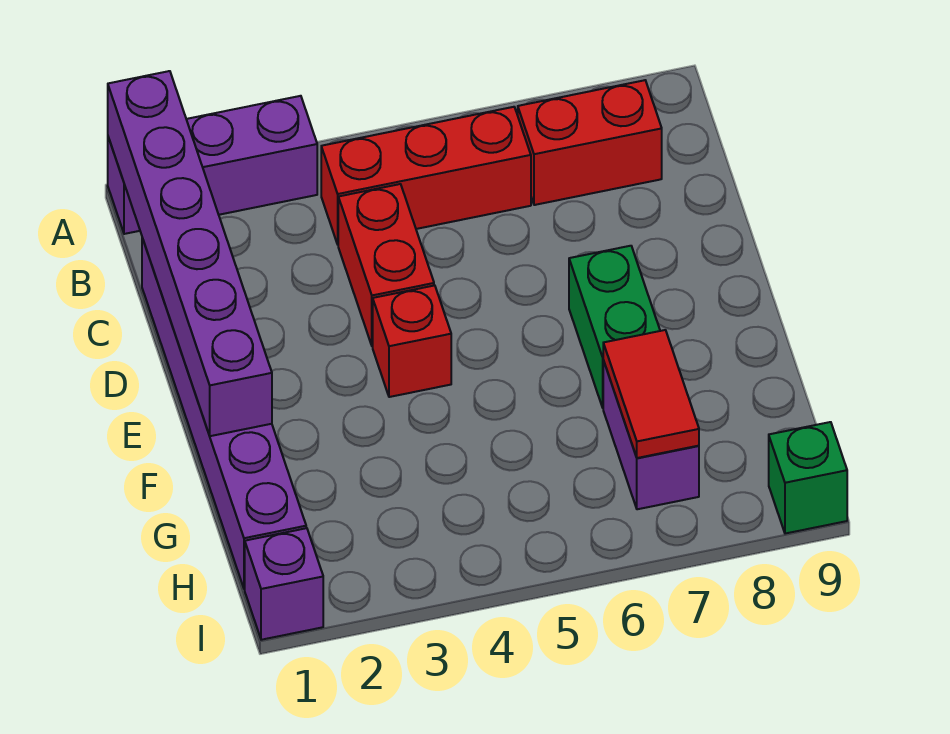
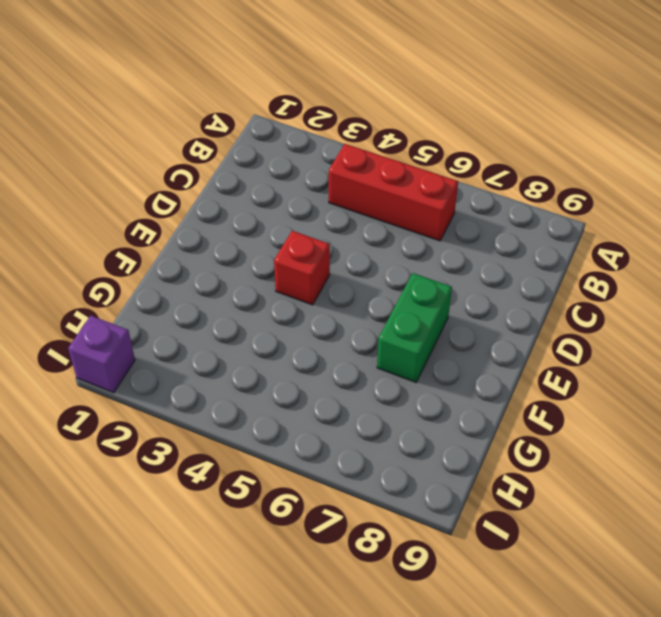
none -> purple brick A1:A3 level 1
none -> red brick B7:B8 level 1
none -> purple brick C1:H1 level 1

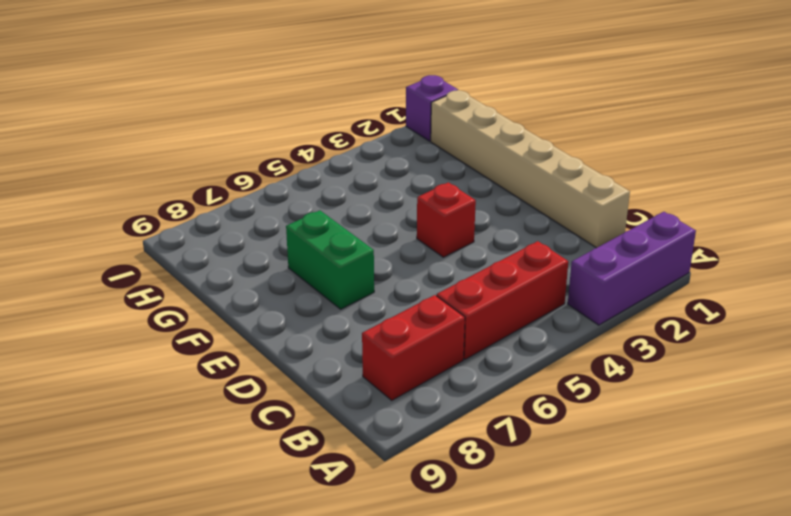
tan brick C1:H1 level 1 -> purple brick C1:H1 level 1
none -> red brick C4:D4 level 1
none -> purple brick G7:H7 level 1
none -> green brick I9 level 1

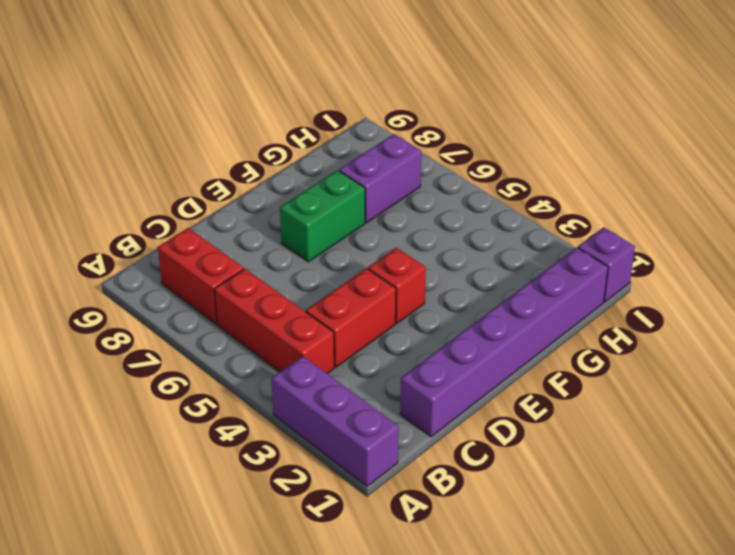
none -> green brick I9 level 1
none -> purple brick A1:F1 level 2
none -> red tile G7:H7 level 2

